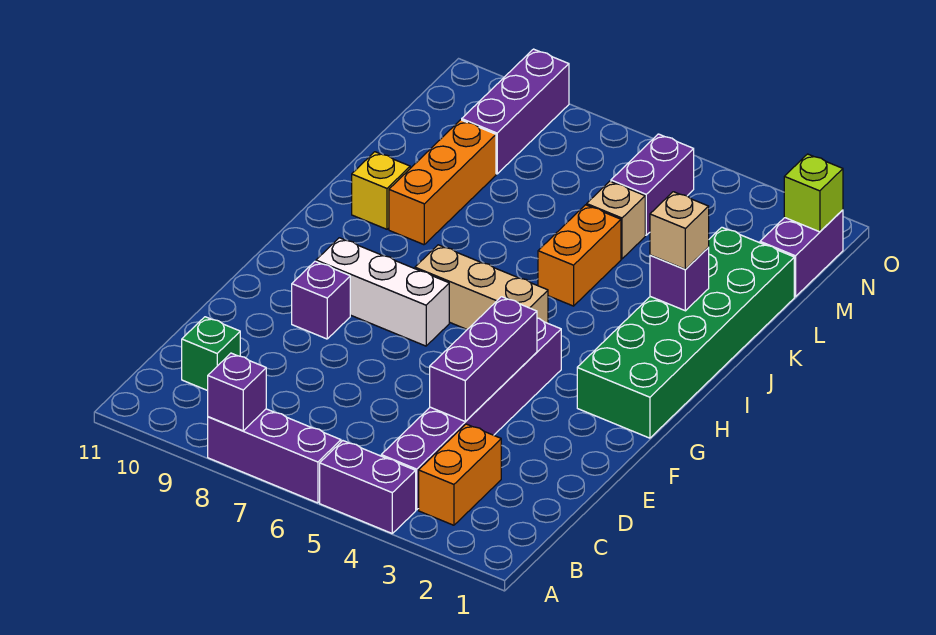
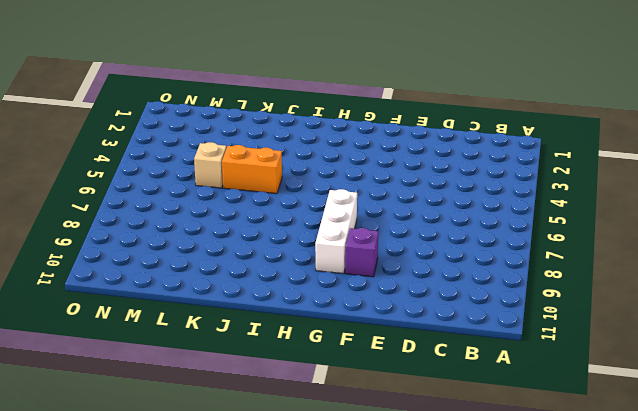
none -> purple brick A4:A5 level 1
none -> purple brick A6:A8 level 1
none -> orange brick B3:C3 level 1

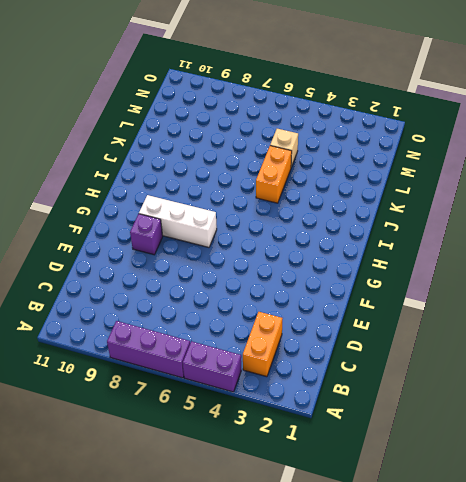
none -> purple brick B4:G4 level 1
none -> green brick C10 level 1
none -> green brick G1:L2 level 1

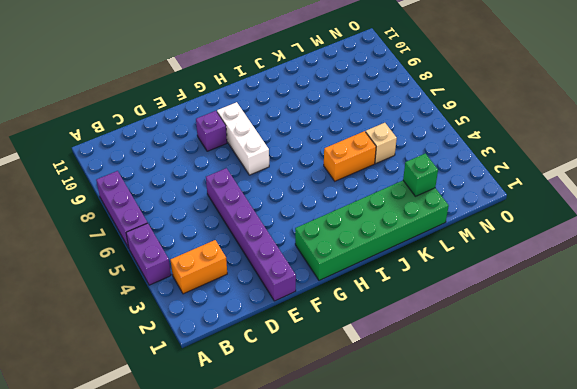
purple brick E1:E6 level 1 -> purple brick B4:G4 level 1
green brick L2 level 2 -> green brick C10 level 1
none -> tan brick H5:H7 level 1
none -> orange brick J9:L9 level 1
none -> yellow brick J10 level 1

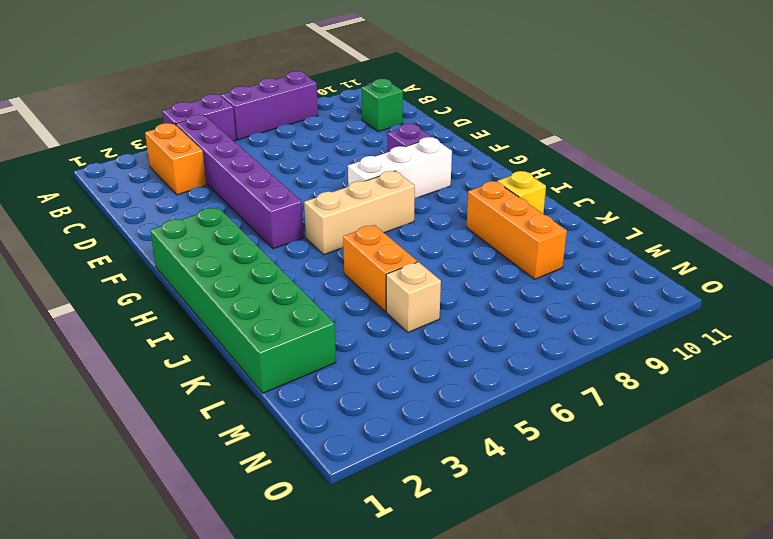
none -> purple brick M1:N1 level 1
none -> purple brick M5:N5 level 1
none -> purple brick M9:O9 level 1

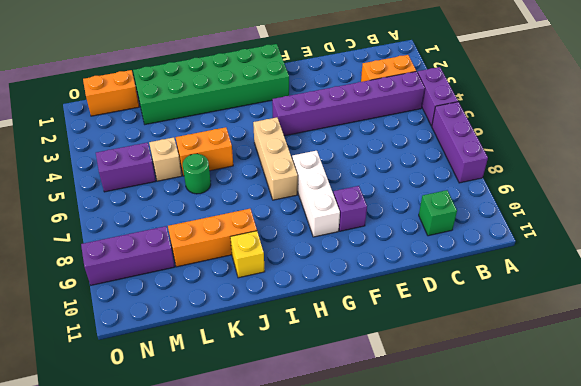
green round brick K6 level 1 -> none
orange brick M1:N1 level 1 -> purple brick M1:N1 level 1
none -> purple brick A8 level 2
none -> purple brick D4:F4 level 2
none -> purple brick J2 level 2

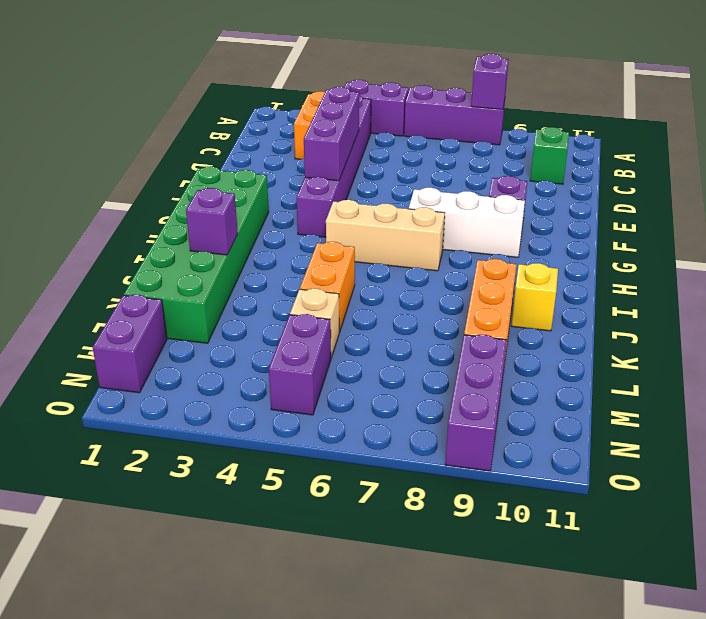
none -> lime brick N1 level 2
none -> tan brick J2 level 3

